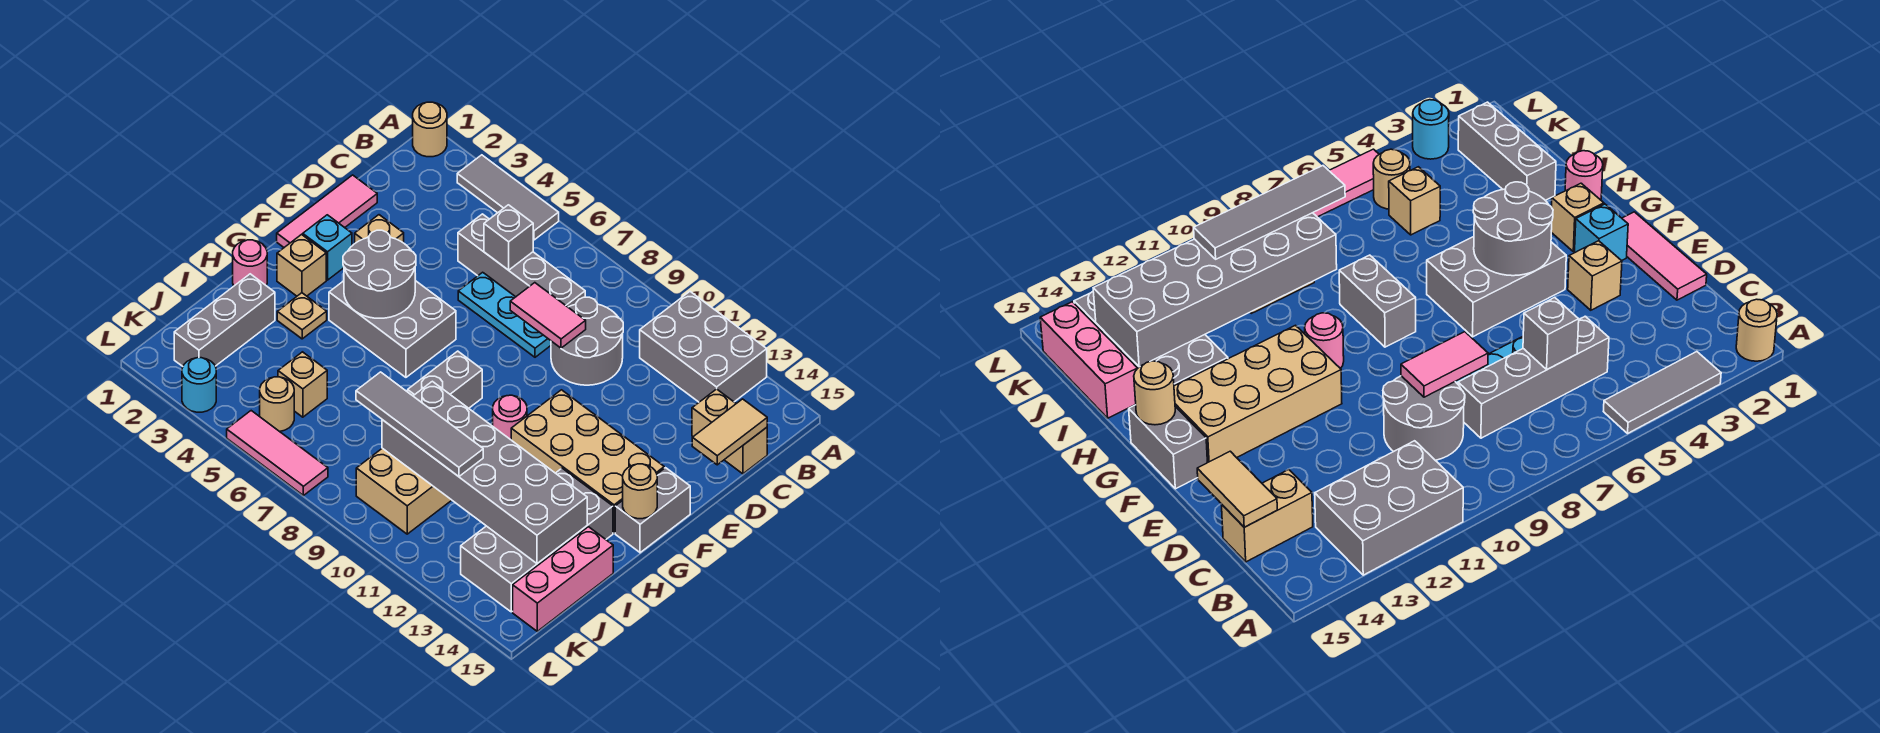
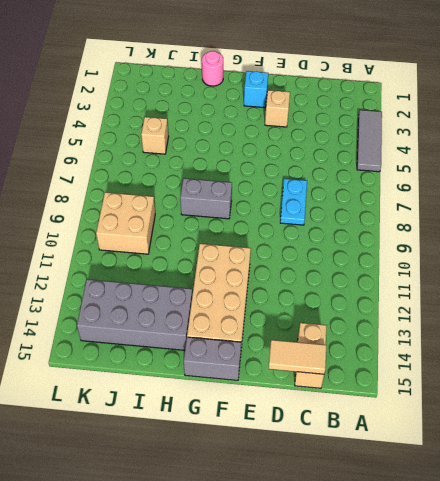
cyan plate D7:D8 level 1 -> cyan plate D6:D8 level 1
none -> tan round brick A1 level 1
none -> grey brick A11:B13 level 1
none -> grey brick C5:C8 level 1
none -> grey round brick C9:D10 level 1

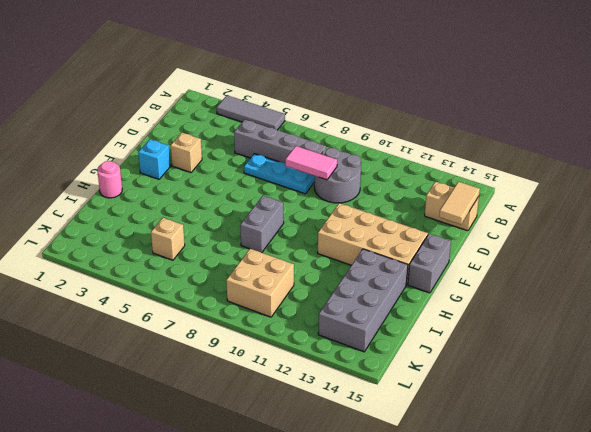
none -> tan round brick A1 level 1
none -> grey brick A11:B13 level 1
none -> pink tile D1:F1 level 1
none -> grey brick F4:G6 level 1

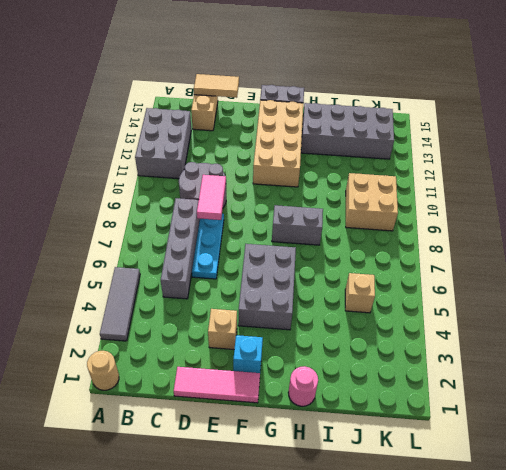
none -> tan brick G2 level 1
none -> pink round brick G10 level 1
none -> tan plate H3 level 1
none -> grey brick I2:K2 level 1

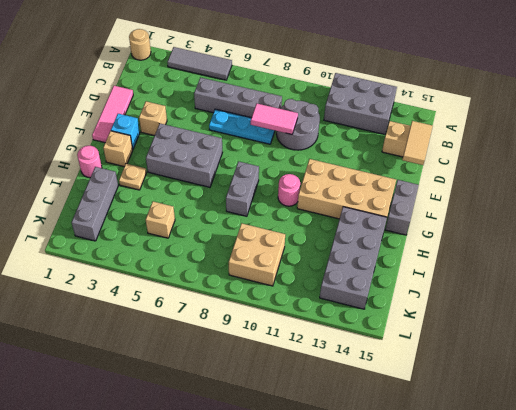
none -> pink brick I15:K15 level 1
none -> tan round brick K5 level 1
none -> cyan round brick L3 level 1
none -> pink tile L5:L7 level 1

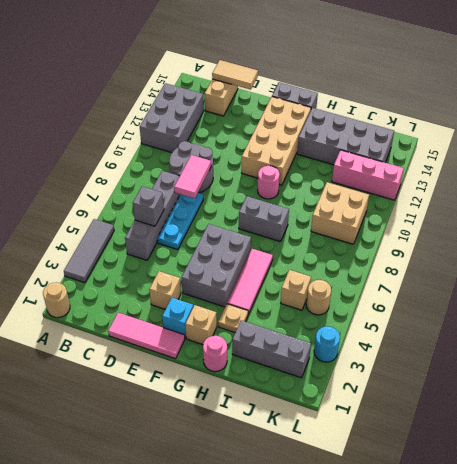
pink tile H4:H6 level 1 -> pink tile L5:L7 level 1
pink brick J12:L12 level 1 -> pink brick I15:K15 level 1
none -> grey round brick F4:G5 level 2
none -> tan round brick G15 level 2
none -> grey brick I9:J14 level 2
none -> grey tile J8:J11 level 3

